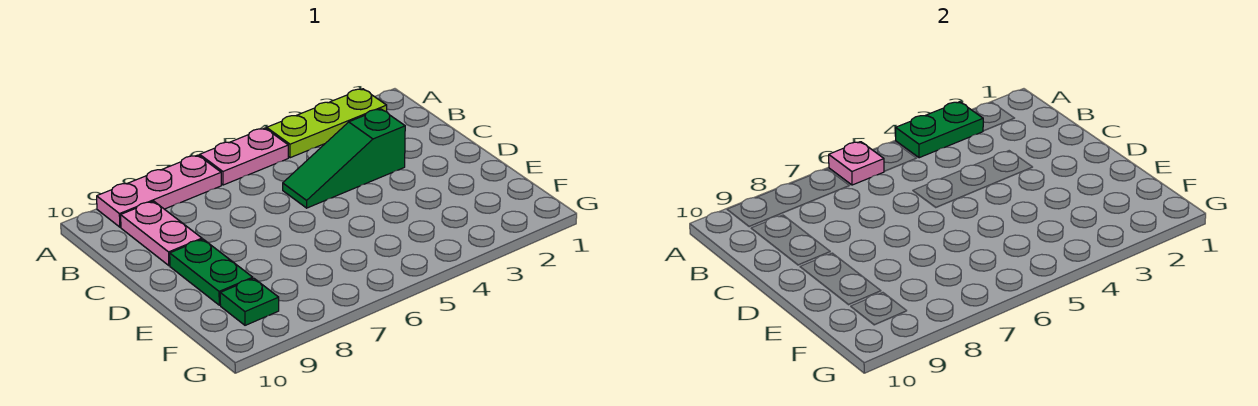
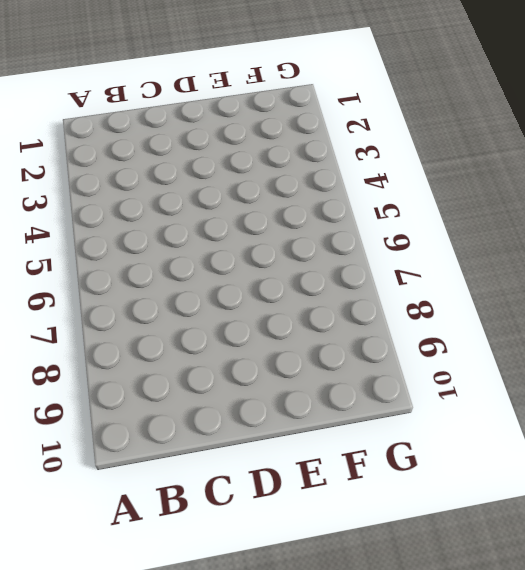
none -> lime plate A2:A4 level 1
none -> pink plate A5:A6 level 1

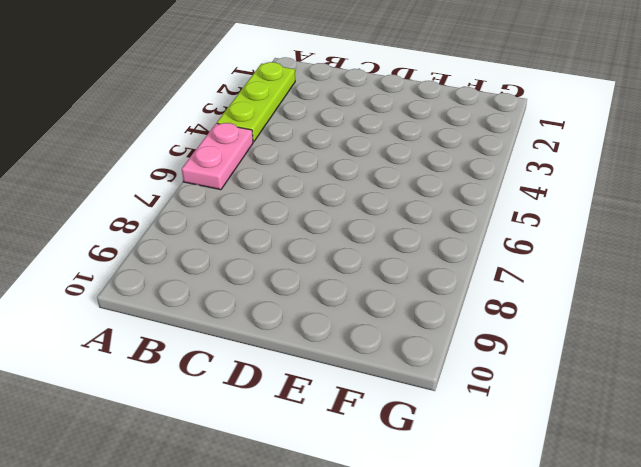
none -> pink plate A7:A9 level 1
none -> pink plate B9:C9 level 1

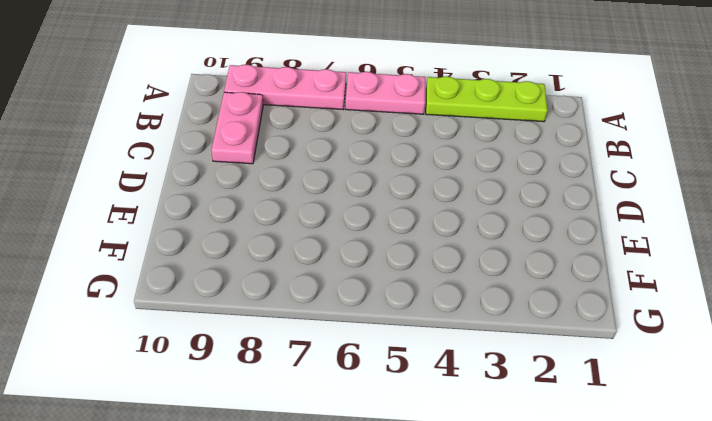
none -> green slope C3:C5 level 1 top 3
none -> green plate D9:E9 level 1

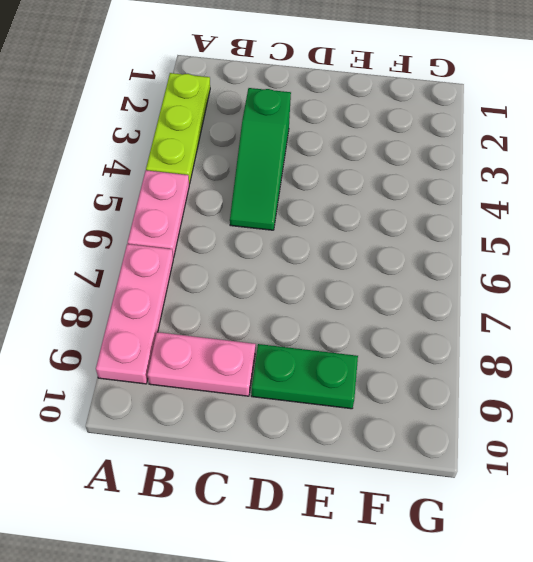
none -> green plate F9 level 1
none -> green plate A3:A4 level 2

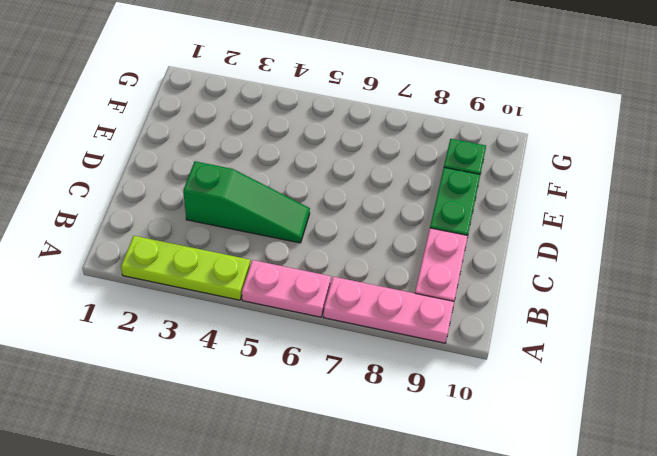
none -> green plate A3:A4 level 2
none -> pink plate A6 level 2

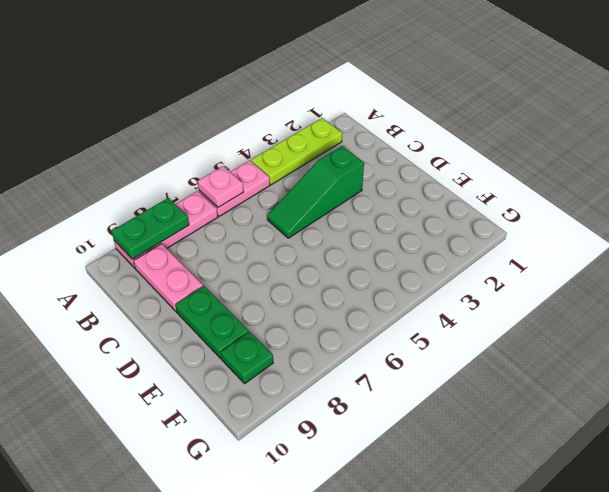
green plate A8:A9 level 2 -> green plate A3:A4 level 2

